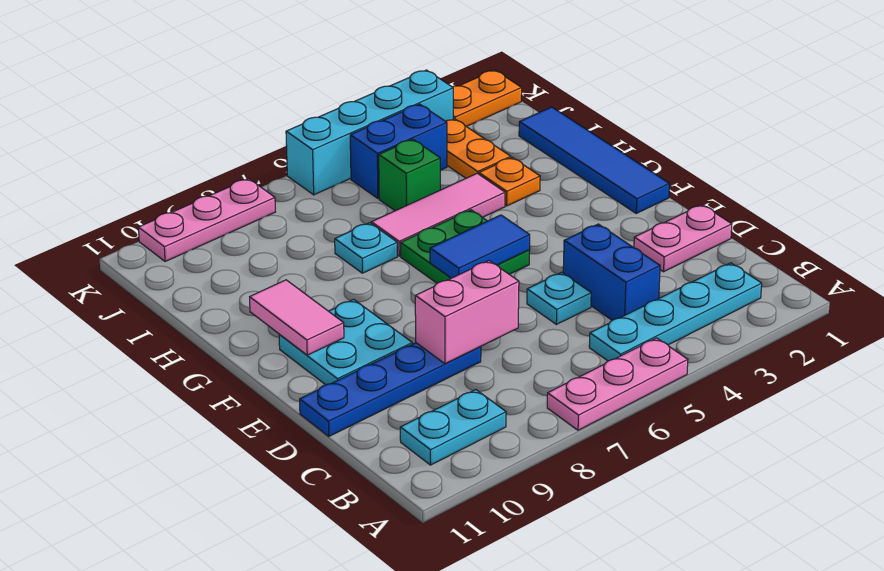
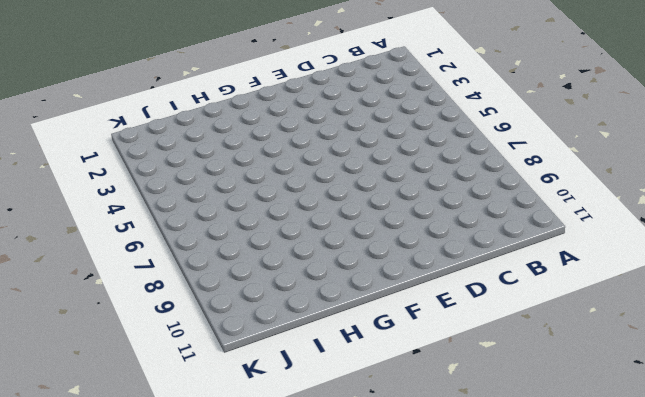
none -> pink plate A5:A7 level 1
none -> cyan plate B2:B5 level 1
none -> cyan plate B9:B10 level 1

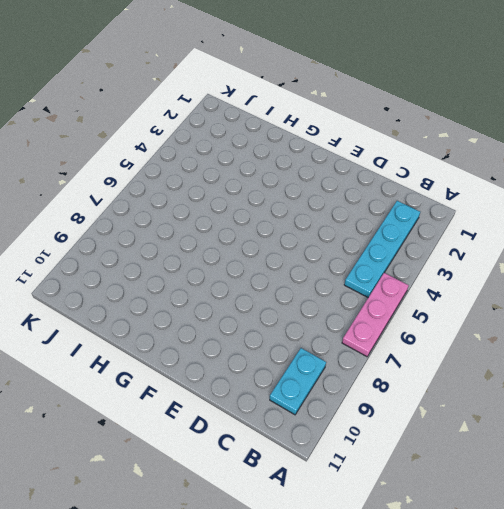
none -> blue brick C4:D4 level 1
none -> pink plate D1:D2 level 1
none -> cyan plate D5 level 1

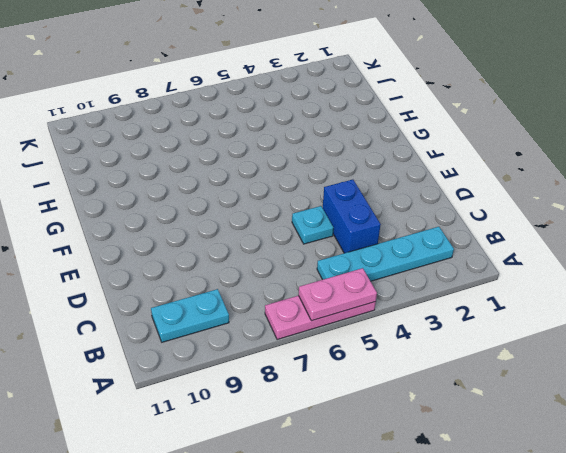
pink plate A5:A6 level 2 -> pink plate D1:D2 level 1
none -> blue plate D8:D11 level 1
none -> cyan plate E9:F10 level 1
none -> blue tile F1:I1 level 1

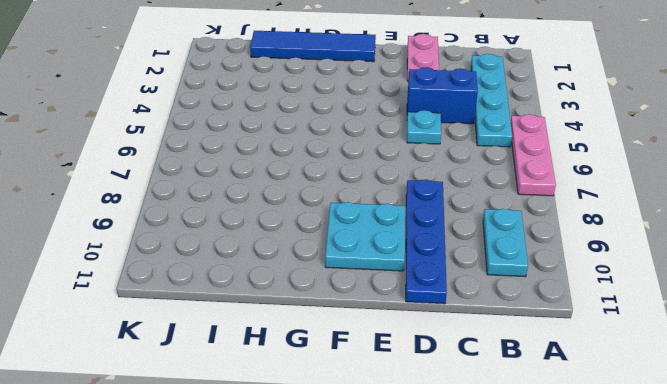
none -> green plate F5:G6 level 1
none -> orange plate H3 level 1
none -> pink tile H4:H6 level 1

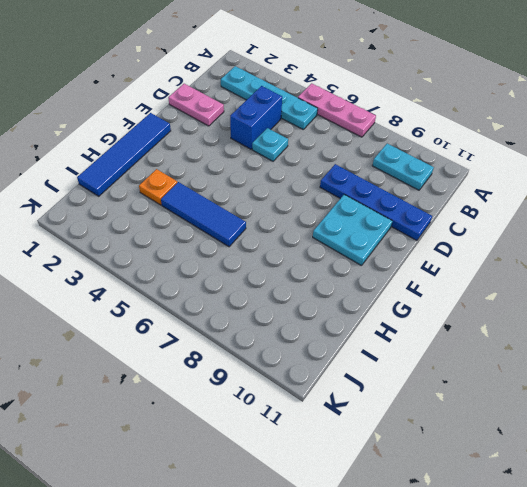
blue tile H4:H6 level 1 -> pink tile H4:H6 level 1
none -> green plate F5:G6 level 1
none -> cyan plate H7 level 1
none -> orange plate I3:J3 level 1

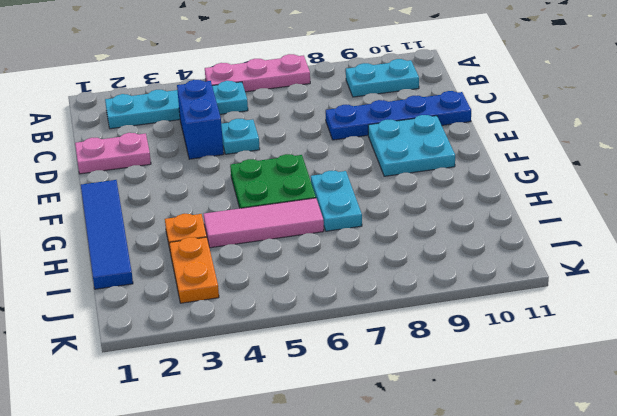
cyan plate G7:H7 level 1 -> cyan plate H7 level 1
none -> green brick I5 level 1
none -> blue brick J4:J5 level 1
none -> orange plate K1:K2 level 1

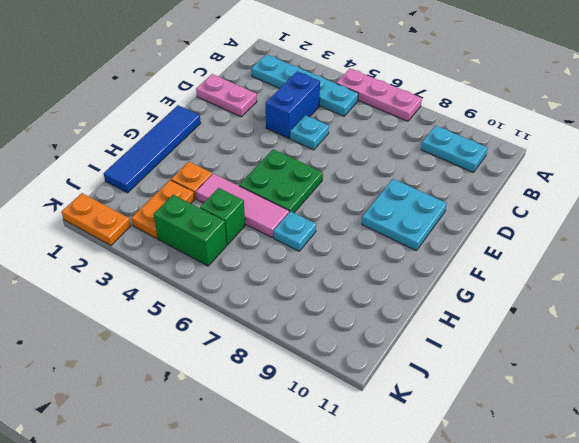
green brick J4:J5 level 1 -> blue brick J4:J5 level 1
none -> blue plate D8:D11 level 1
none -> cyan brick K3:K6 level 1
none -> pink plate K8:K10 level 1

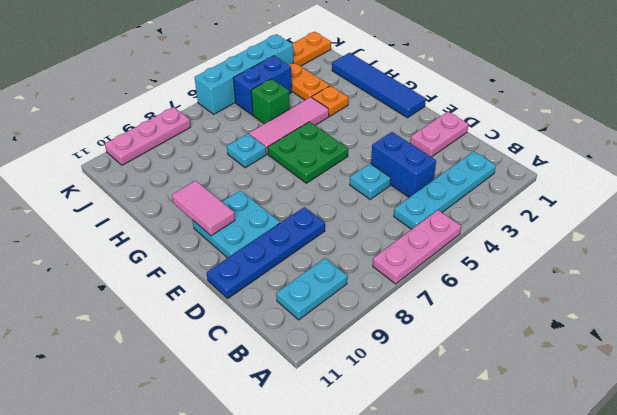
none -> pink brick D7:D8 level 2
none -> blue tile F5:F6 level 2

